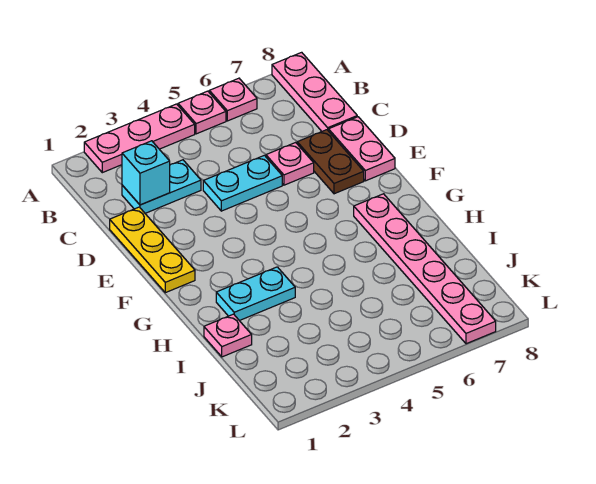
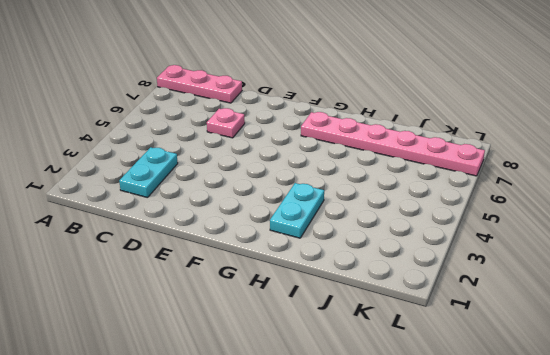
none -> pink plate A2:A4 level 1
none -> pink plate A5 level 1
none -> pink plate A6 level 1

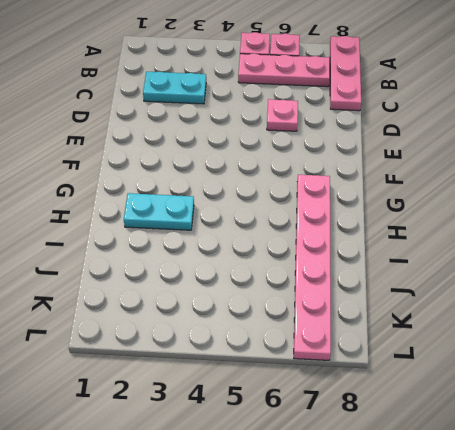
pink plate B5:B7 level 1 -> pink plate A2:A4 level 1
none -> yellow plate D1:F1 level 1
none -> cyan plate D4:D5 level 1
none -> brown plate D7:E7 level 1

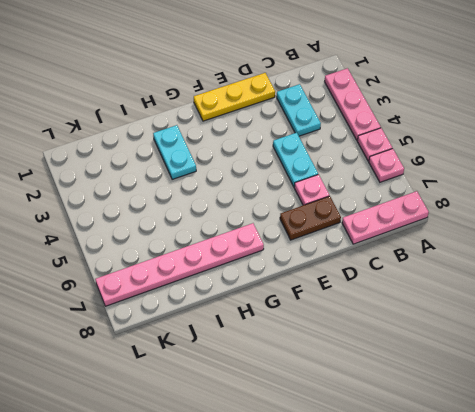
none -> pink plate D8:E8 level 1
none -> pink plate I1 level 1
none -> cyan brick C2 level 2

